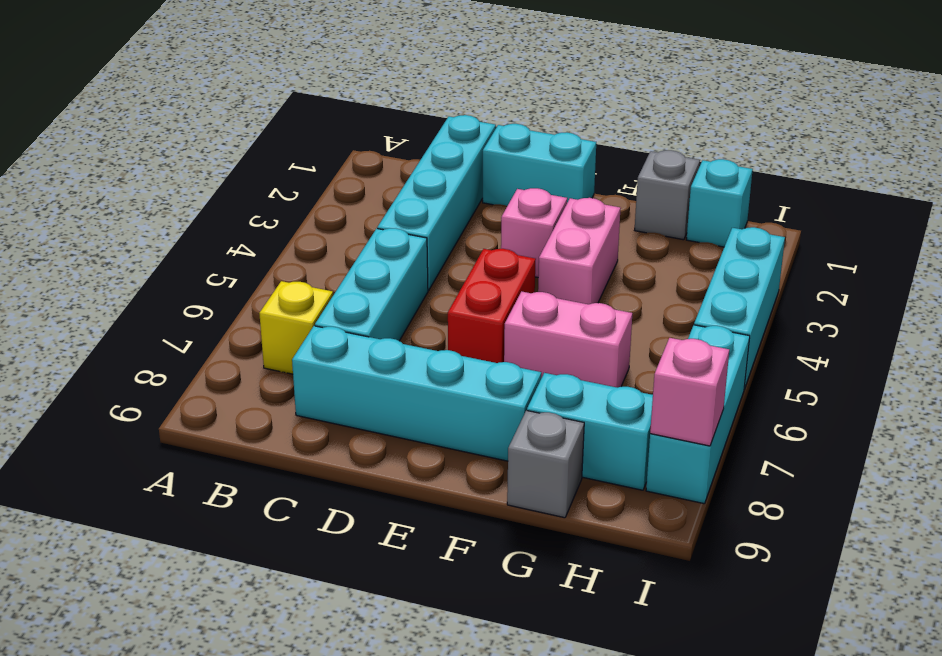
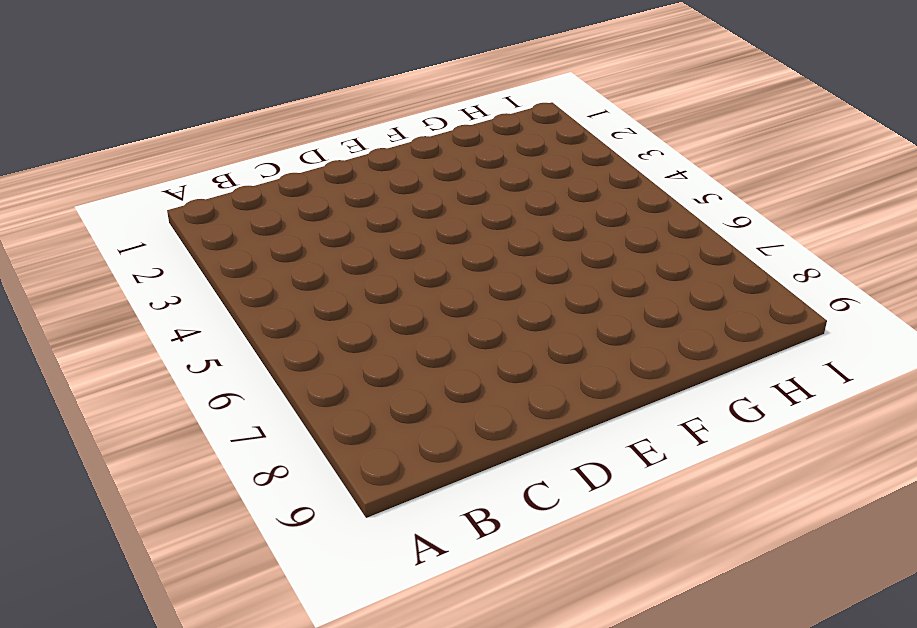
none -> yellow brick B7 level 1
none -> cyan brick C1:C4 level 1
none -> cyan brick C5:C7 level 1

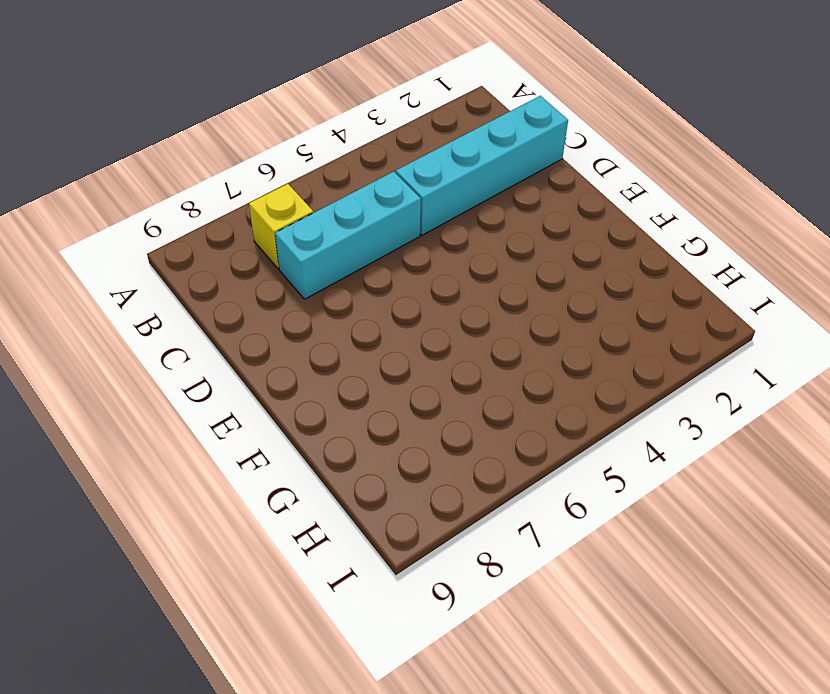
none -> cyan brick C8:F8 level 1
none -> cyan brick D1:E1 level 1
none -> pink brick E3 level 1

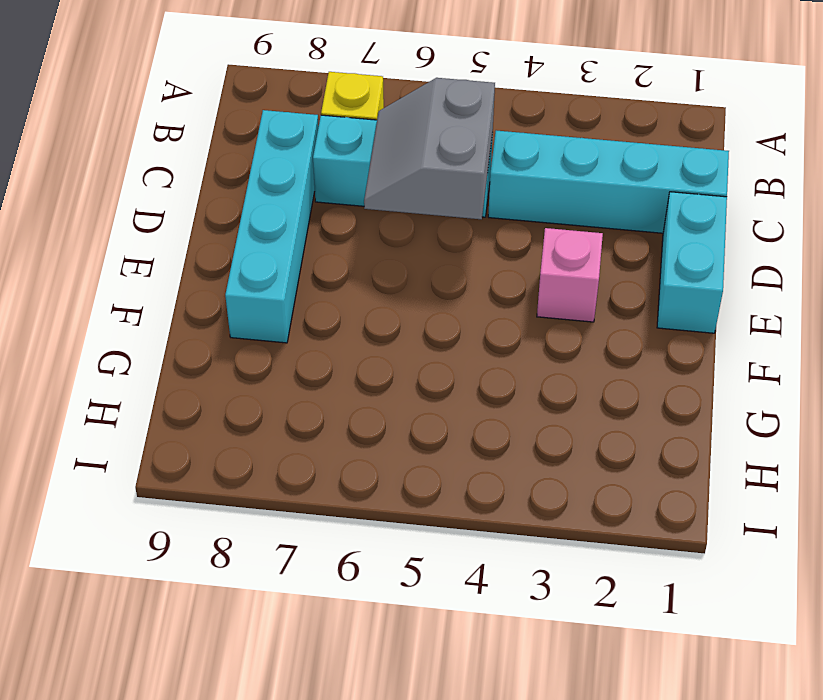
grey slope C5:D6 level 2 top 5 -> none
none -> red brick E5:E6 level 1
none -> pink brick F3:F4 level 1
none -> pink brick F6:G6 level 1

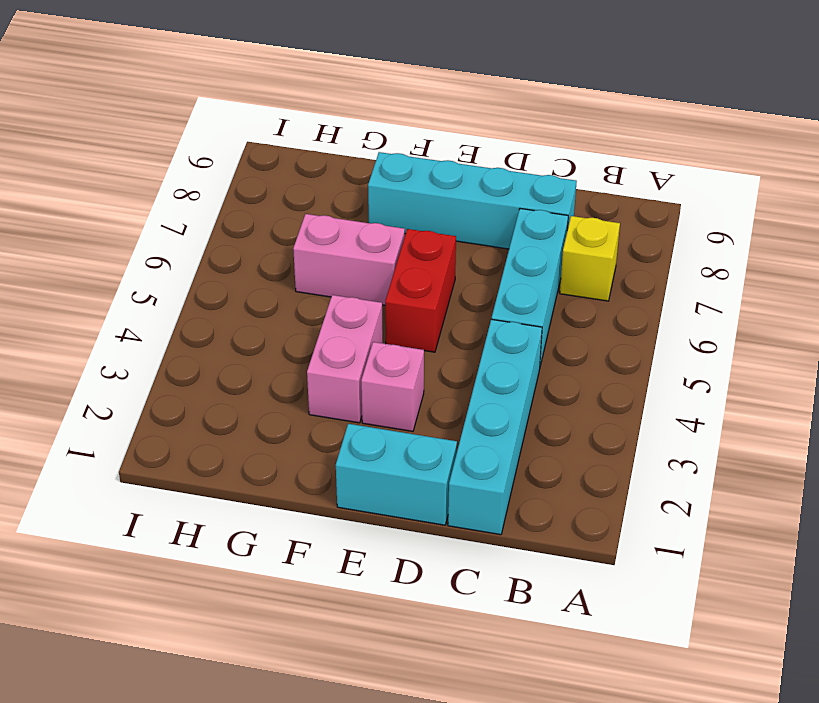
none -> grey brick G1 level 1
none -> cyan brick G8:H8 level 1
none -> grey brick G9 level 1

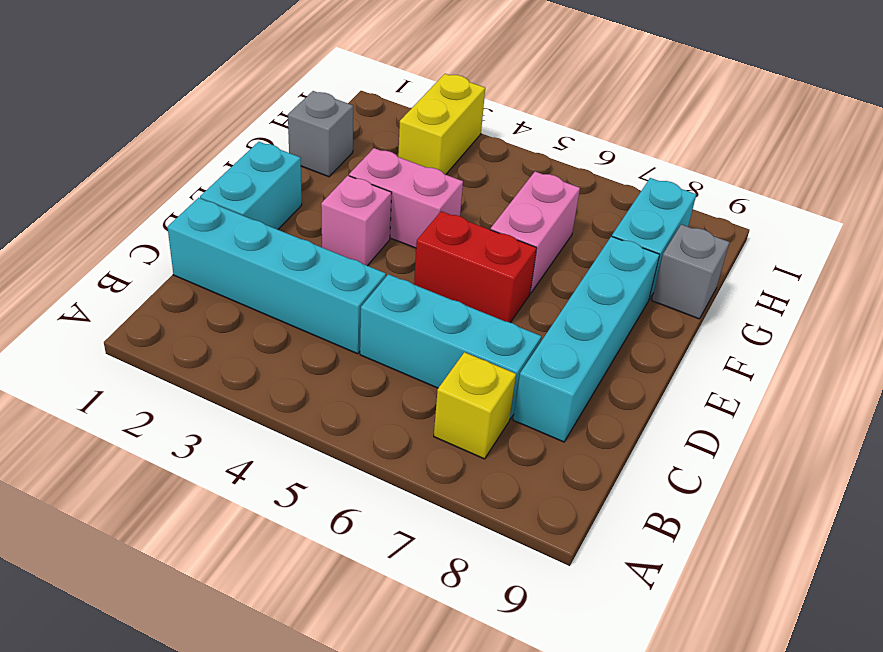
yellow brick H3:I3 level 1 -> cyan brick I3:I5 level 1
none -> cyan brick H1 level 1
none -> cyan brick I6:I8 level 1
none -> pink brick I8 level 2

